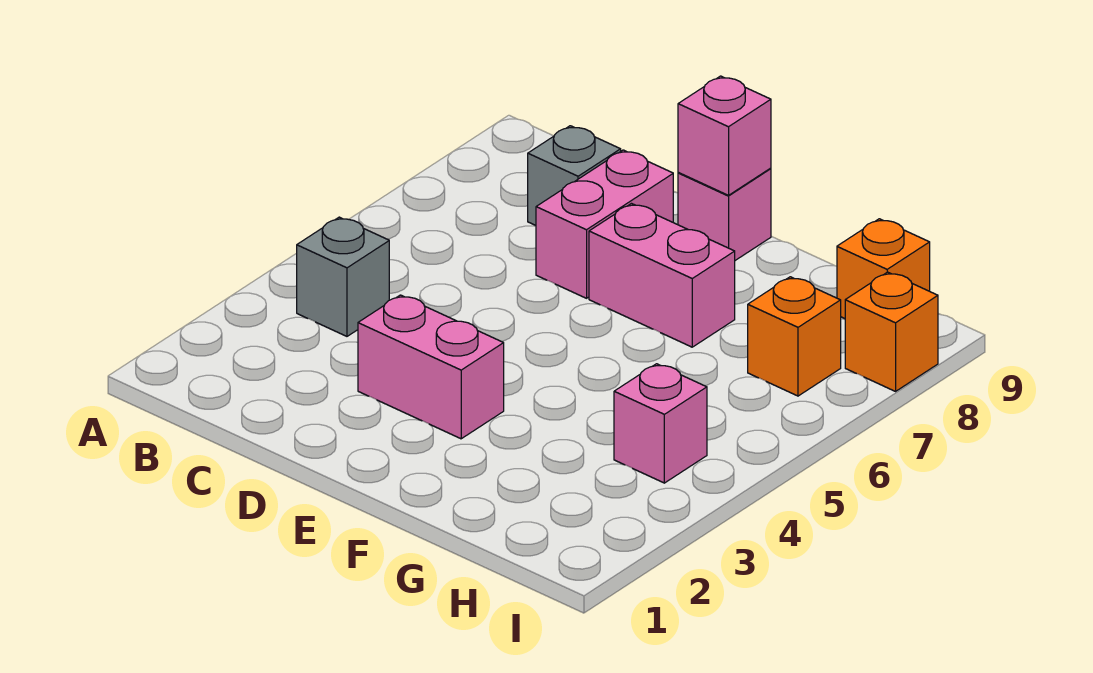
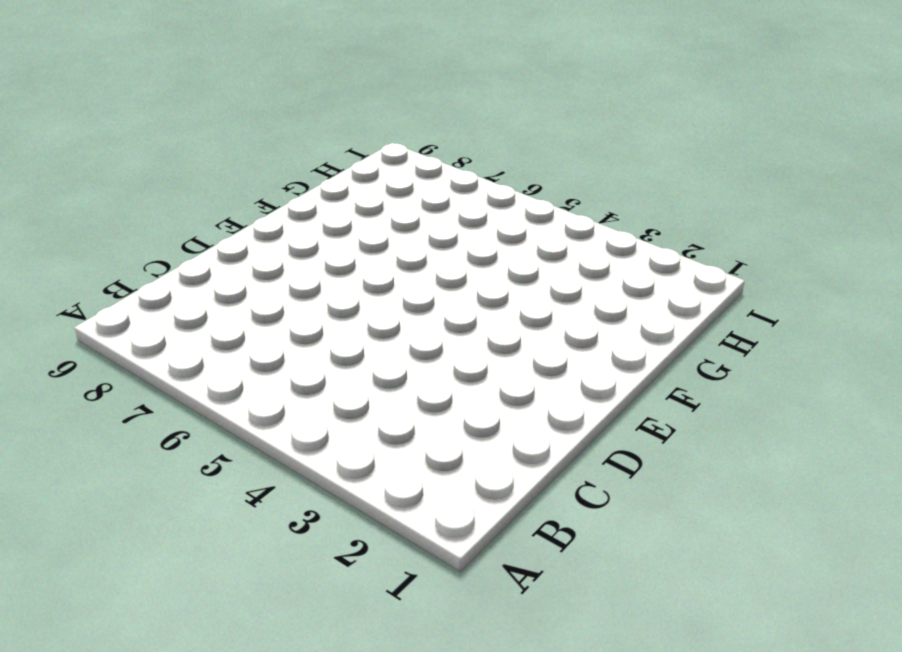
none -> grey brick B4 level 1
none -> grey brick C8 level 1

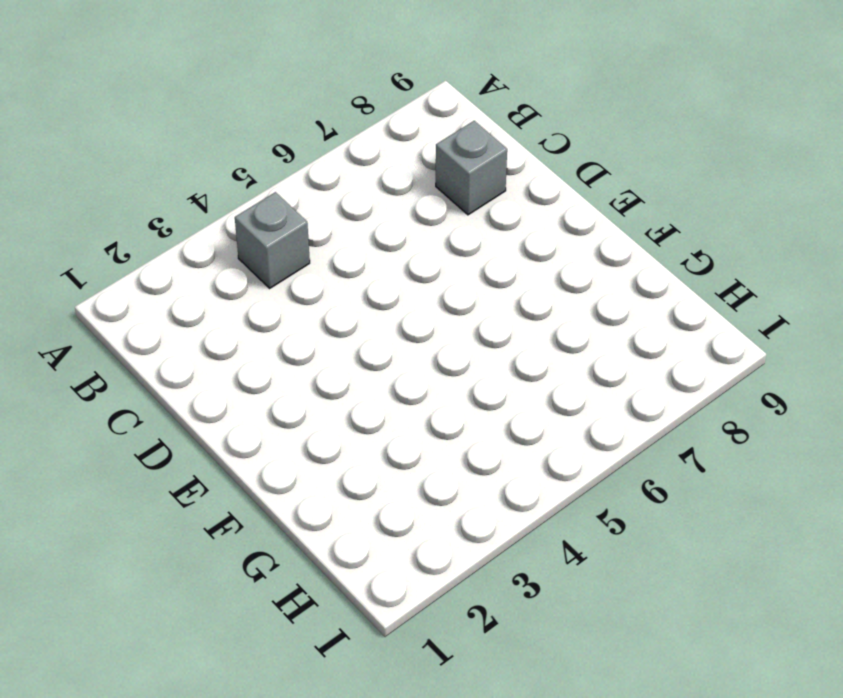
none -> pink brick D3:E3 level 1
none -> pink brick D7:D8 level 1

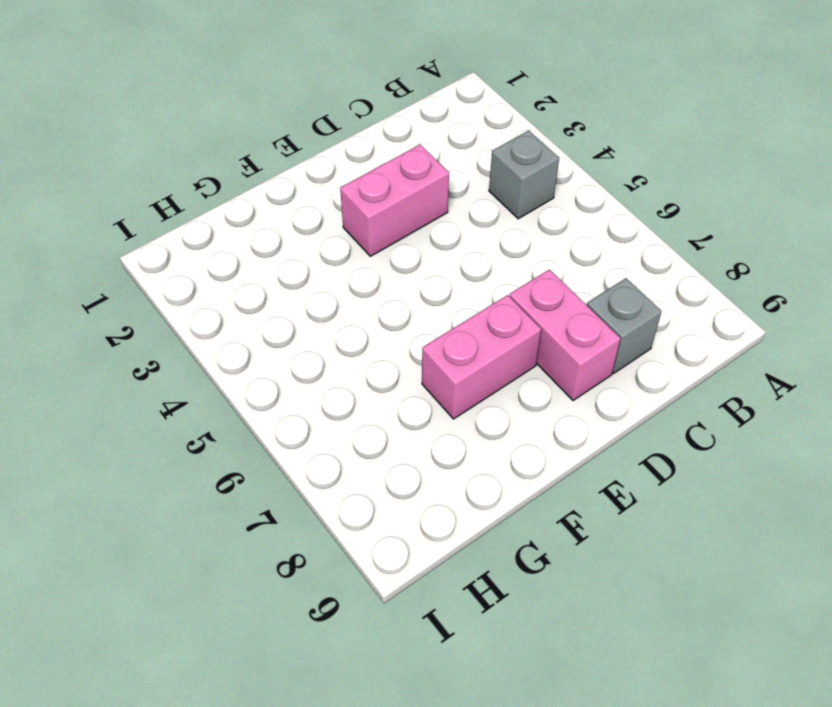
none -> pink brick E9 level 1
none -> pink brick H4 level 1

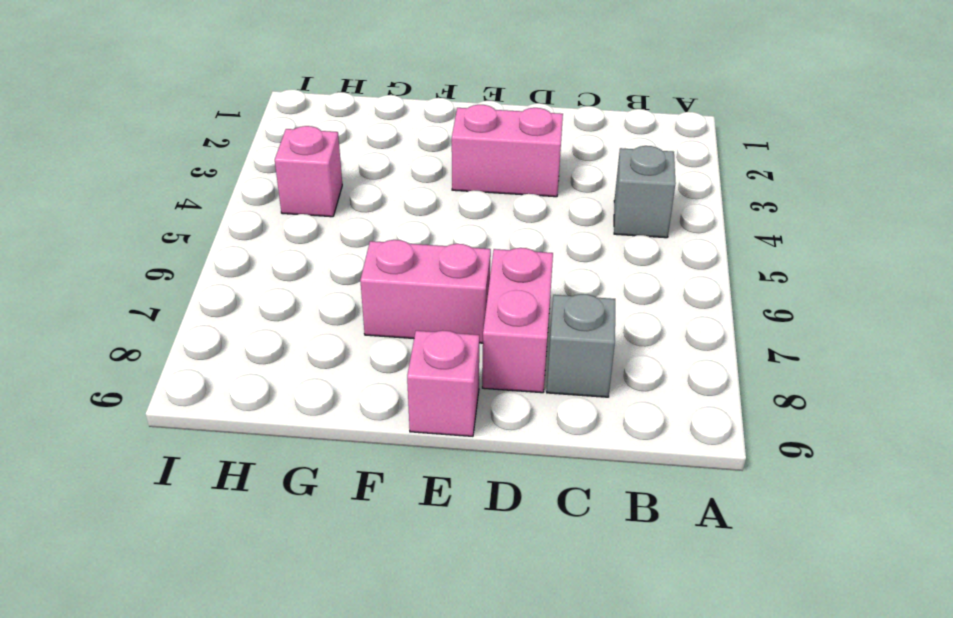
none -> orange brick H7 level 1
none -> orange brick H9 level 1

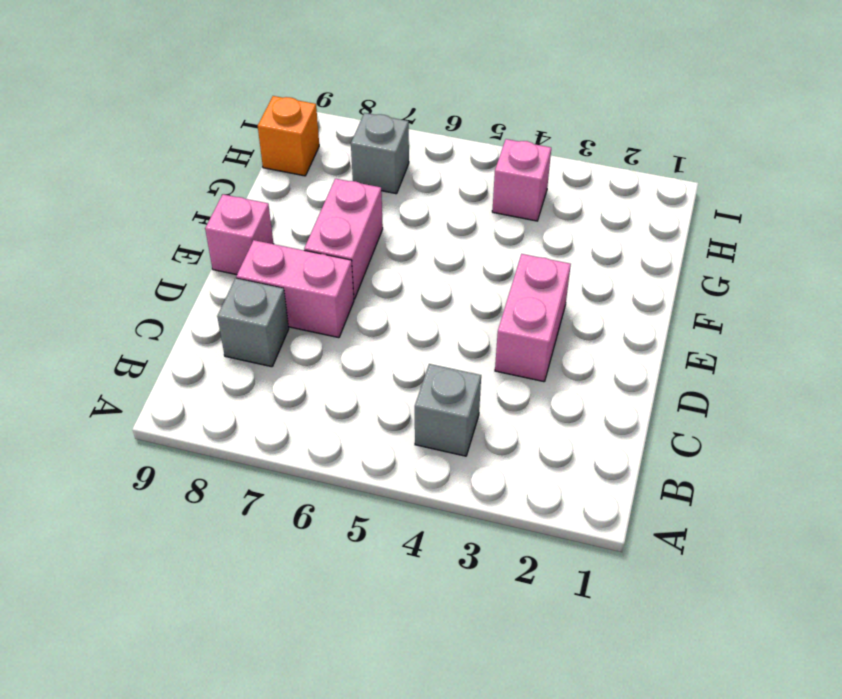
grey brick H7 level 1 -> orange brick H7 level 1
none -> orange brick I8 level 1
none -> pink brick E9 level 2

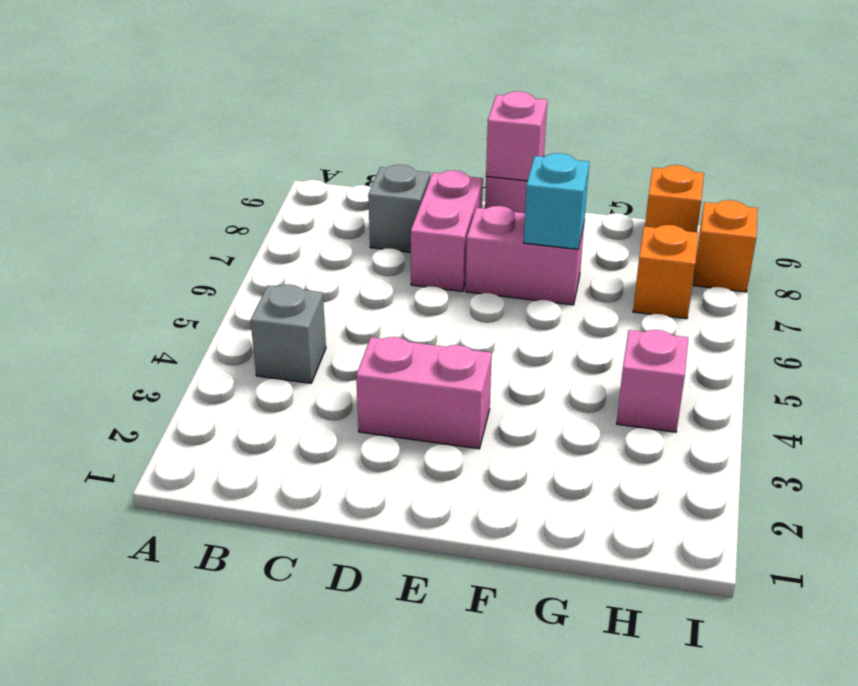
cyan brick F7 level 2 -> none

